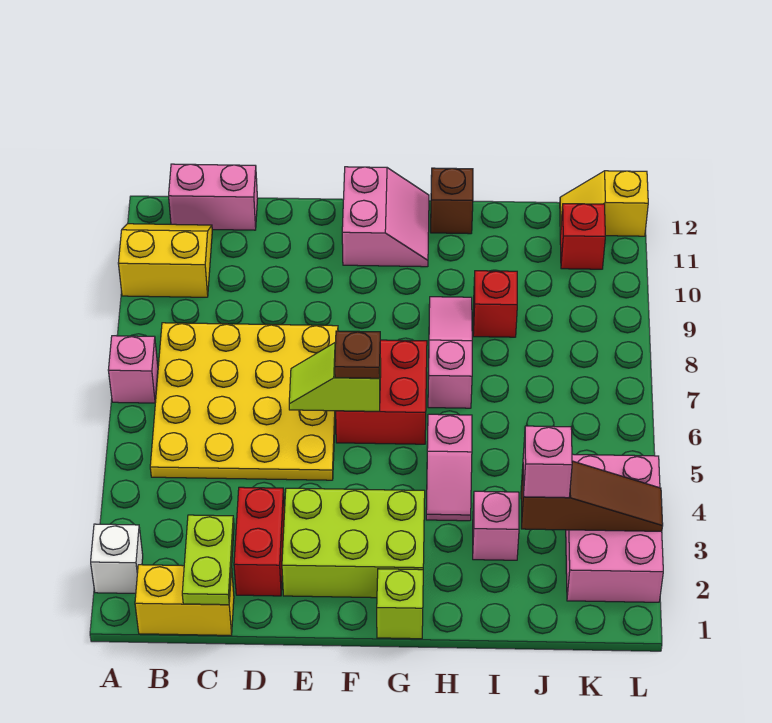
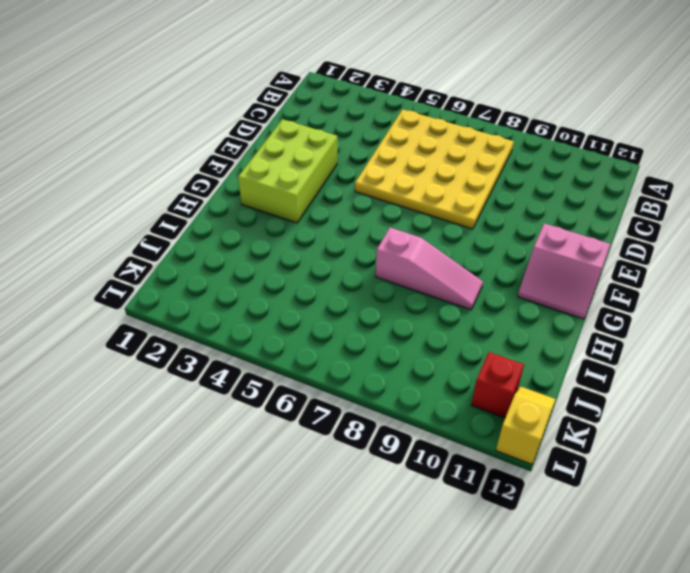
none -> white brick A2 level 1
none -> pink brick A7 level 1
none -> yellow slope A10:B11 level 1 top 10

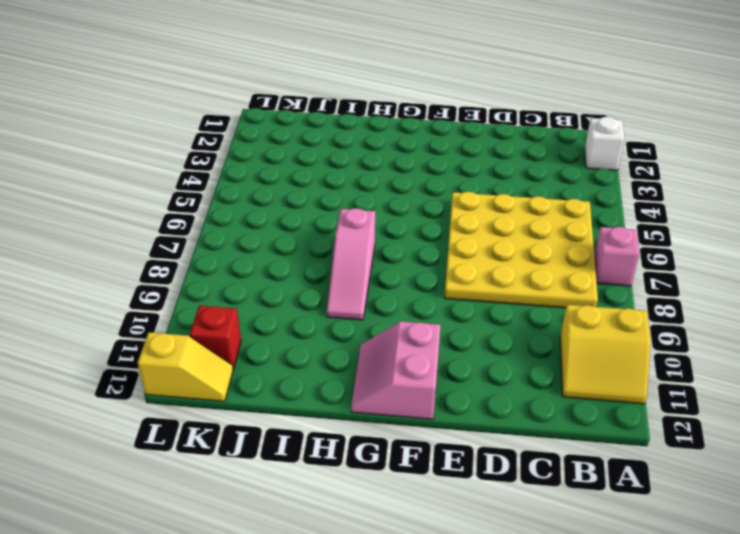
none -> yellow brick B1:C1 level 1
none -> pink brick B12:C12 level 1
none -> red brick D2:D3 level 1

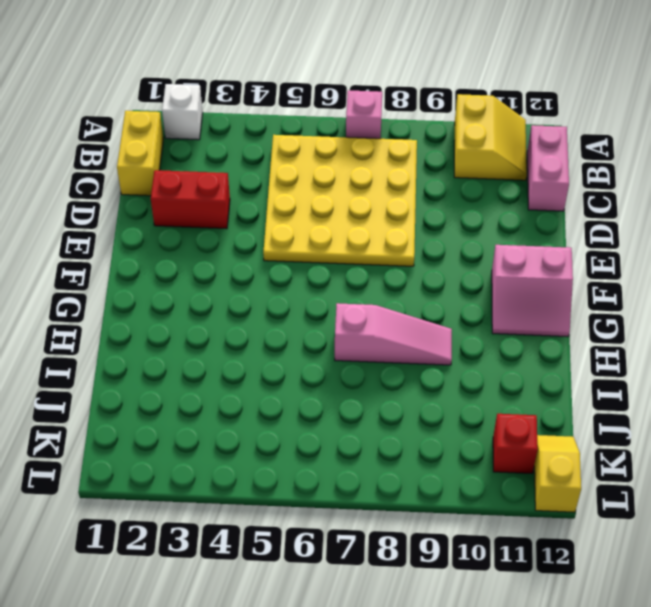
none -> lime brick E2:G3 level 1
none -> red brick F6:G7 level 1
none -> lime brick G1 level 1

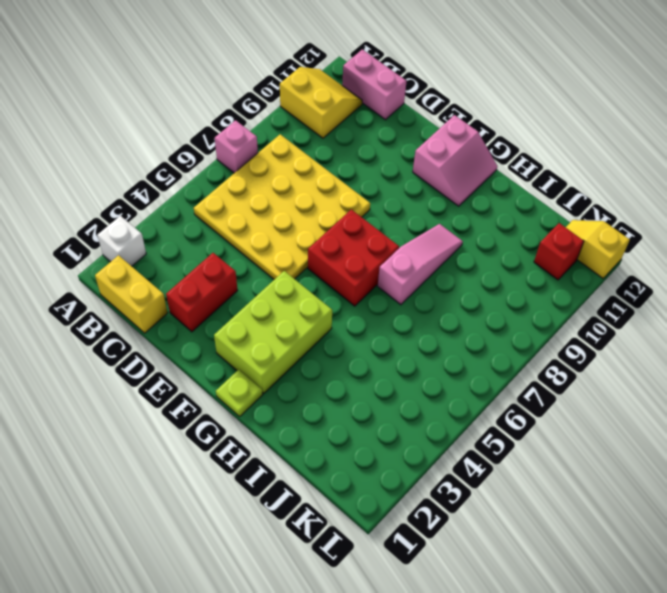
lime brick F2:G4 level 1 -> lime brick E2:G3 level 1
lime plate G1 level 1 -> lime brick G1 level 1
none -> pink slope H4:H5 level 1 top 5
none -> brown brick H12 level 1
none -> pink brick I3 level 1

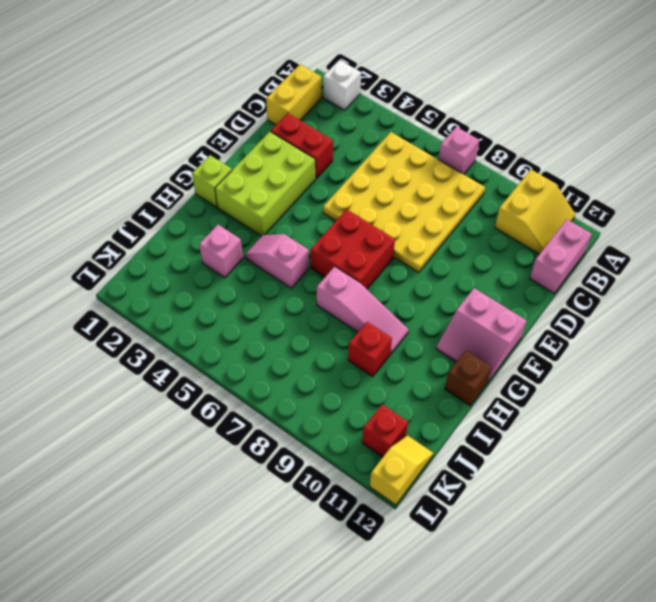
none -> pink brick K2:L4 level 1
none -> lime plate C1:C2 level 2
none -> lime slope E6:F6 level 2 top F

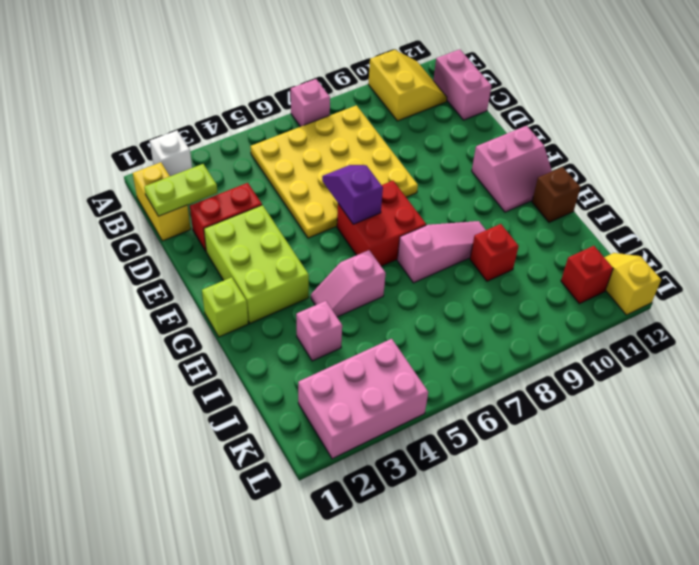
purple slope E6:F6 level 2 top F -> lime slope E6:F6 level 2 top F
none -> brown slope J3:L3 level 2 top J
none -> brown plate F6 level 3
none -> pink brick J3 level 3

